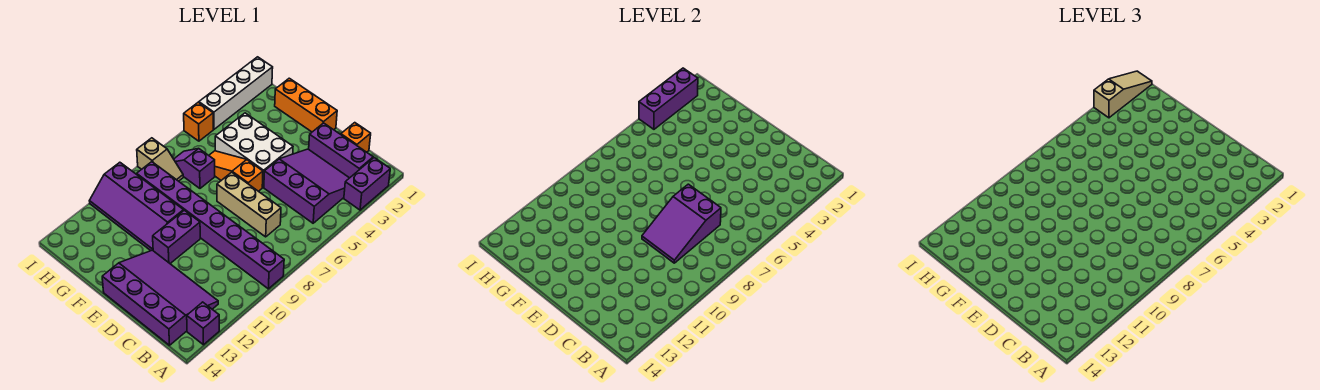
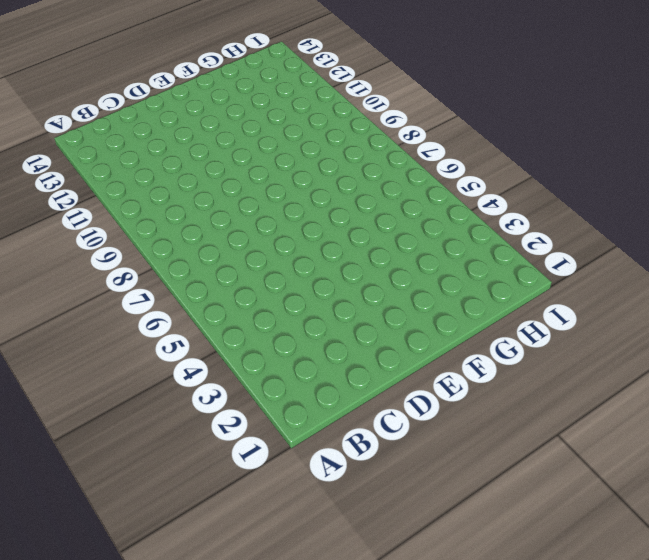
none -> purple brick A2:A3 level 1
none -> purple brick A9:H9 level 1
none -> purple brick A13 level 1

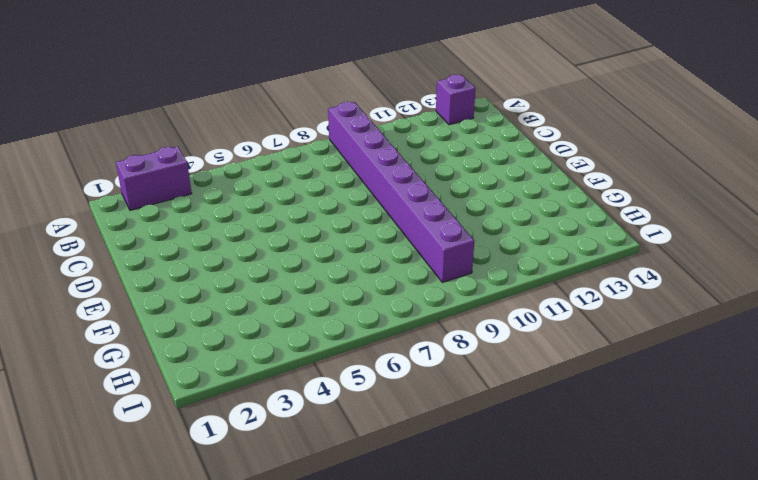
none -> purple brick B2:D2 level 1
none -> purple slope B3:D5 level 1 top 5
none -> purple slope B12:E14 level 1 top 14

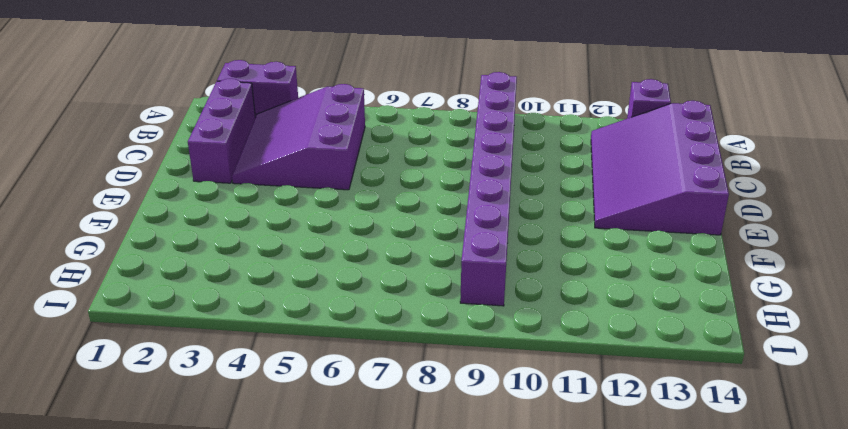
none -> orange brick C1 level 1
none -> tan brick C7:E7 level 1
none -> orange brick E1:G1 level 1

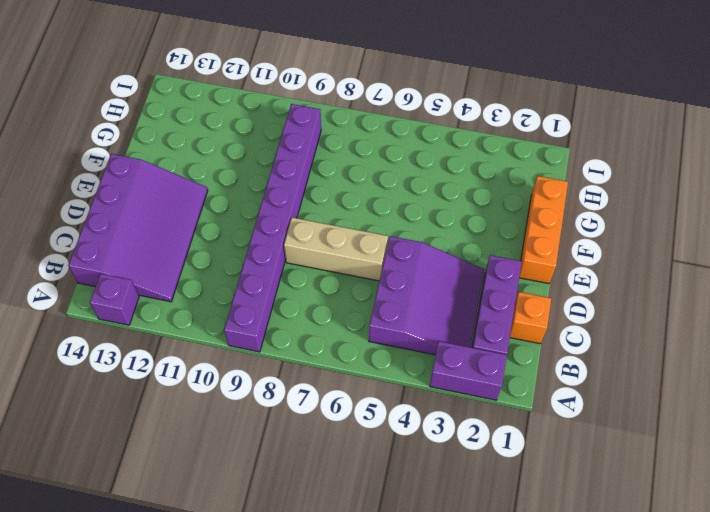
tan brick D6:D8 level 1 -> tan brick C7:E7 level 1
none -> white brick E4:G5 level 1
none -> orange slope E6:G6 level 1 top E
none -> purple brick E10:E11 level 1

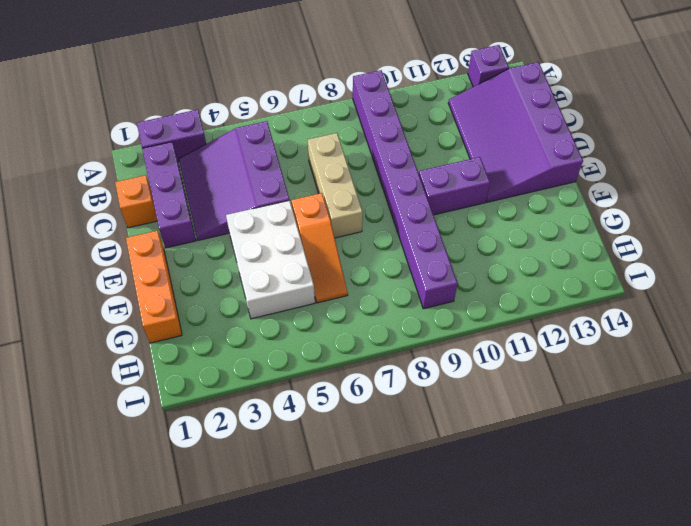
none -> purple slope F10:I11 level 1 top 10
none -> purple slope G7:H7 level 1 top G
none -> tan slope H8:I8 level 1 top I

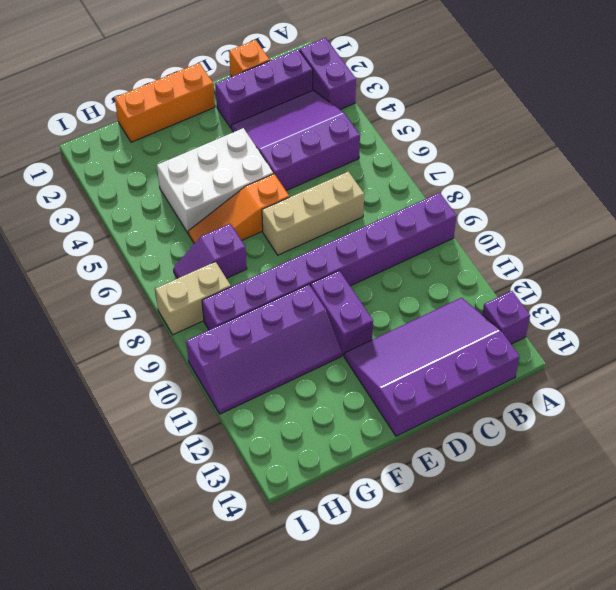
tan brick H8:I8 level 1 -> tan slope H8:I8 level 1 top I
none -> white brick I1:I4 level 1
none -> orange brick I5 level 1
none -> purple slope C7:D9 level 2 top 7

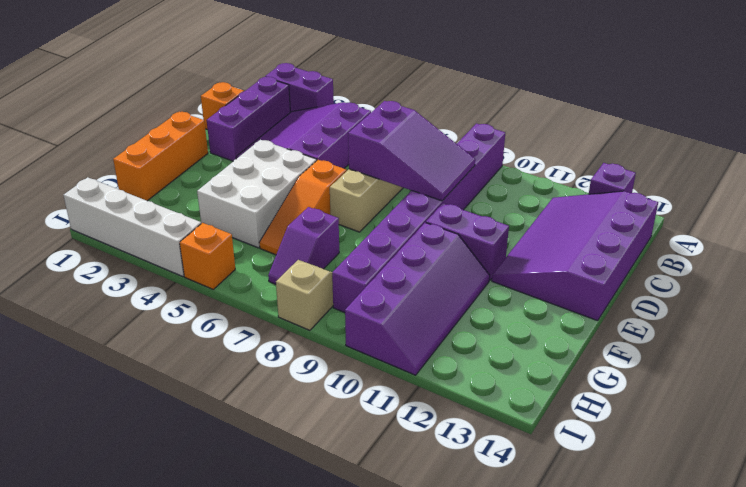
none -> purple brick I2:I4 level 2
none -> tan slope I1:I3 level 3 top 3

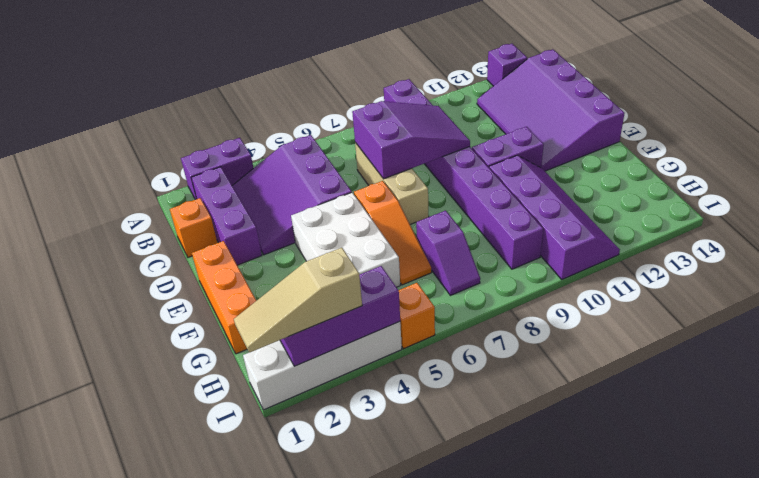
none -> tan slope H8:I8 level 1 top I

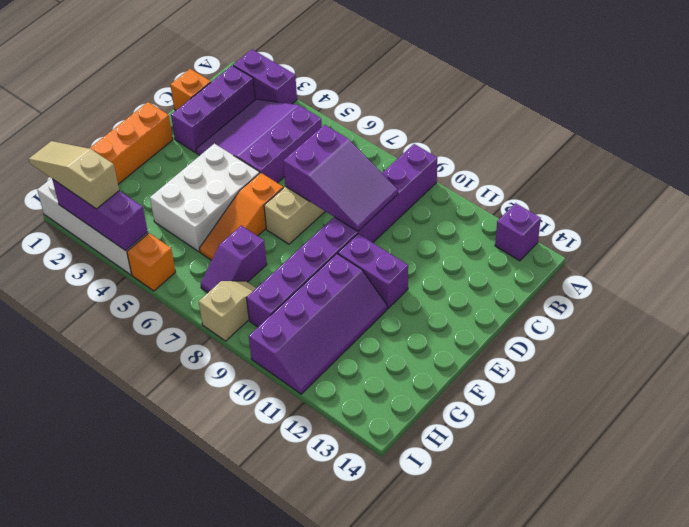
none -> purple slope B12:E14 level 1 top 14

